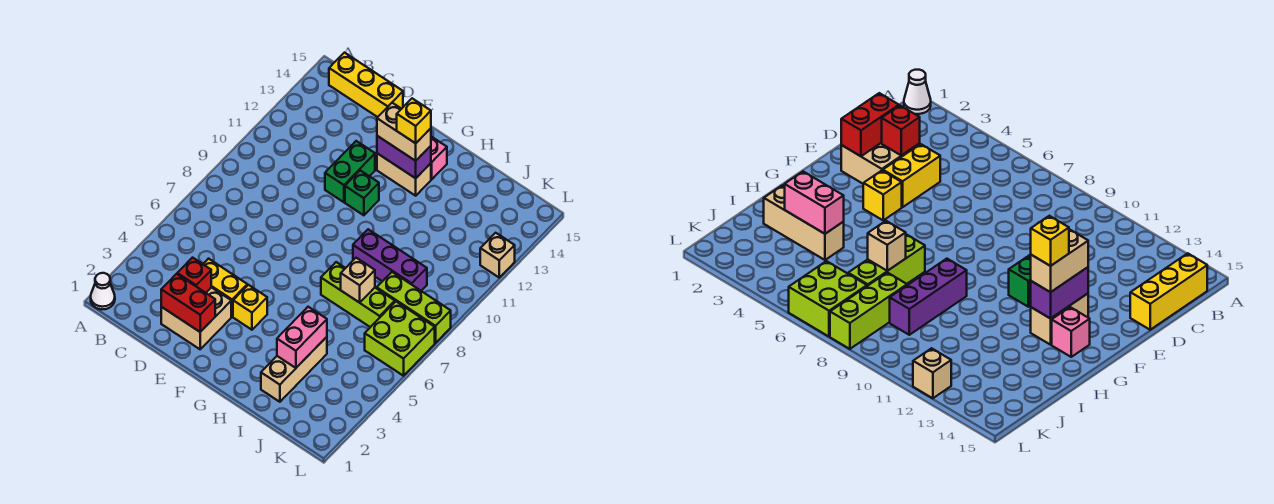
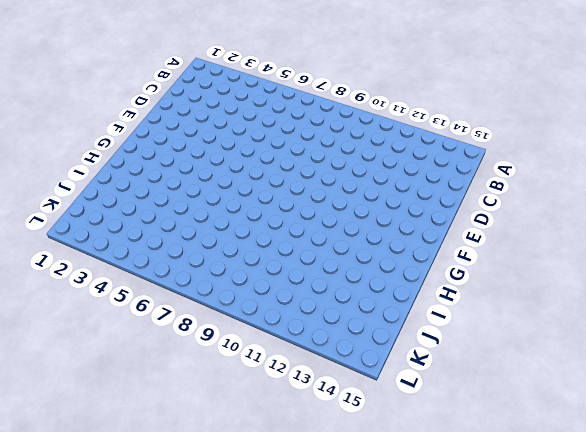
none -> white cone A1 level 1
none -> yellow brick B15:D15 level 1
none -> tan brick D2:E3 level 1

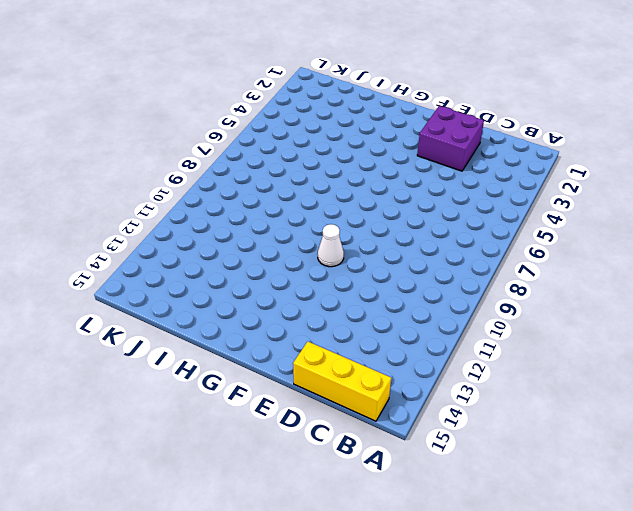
purple brick D2:E3 level 1 -> tan brick D2:E3 level 1
white cone F10 level 1 -> white cone A1 level 1
none -> yellow brick D4:E4 level 1
none -> green brick E11:E12 level 1
none -> yellow brick F4 level 1

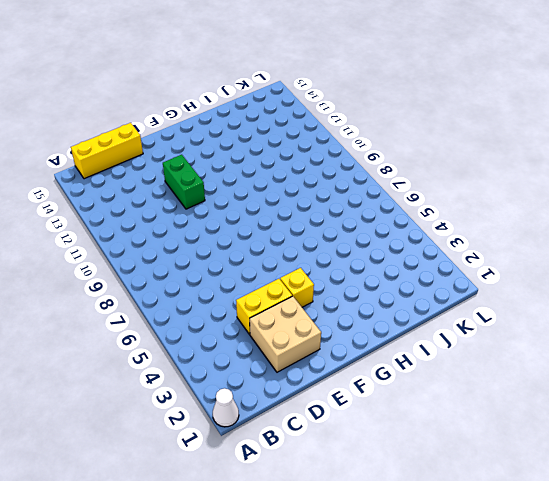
none -> green brick F11 level 1
none -> tan brick F13:G13 level 1
none -> pink brick G14 level 1

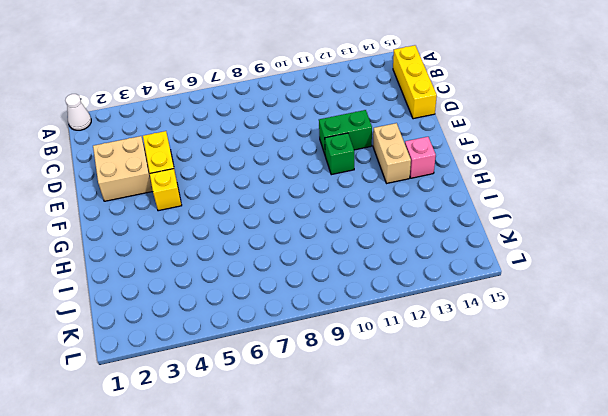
none -> lime brick H7:J7 level 1
none -> purple brick H9:J9 level 1
none -> tan brick I2:I4 level 1

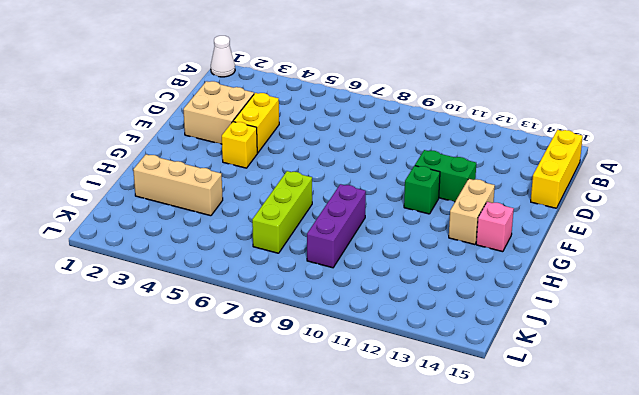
none -> lime brick J8:L8 level 1
none -> lime brick K6:L7 level 1
none -> tan brick L12 level 1

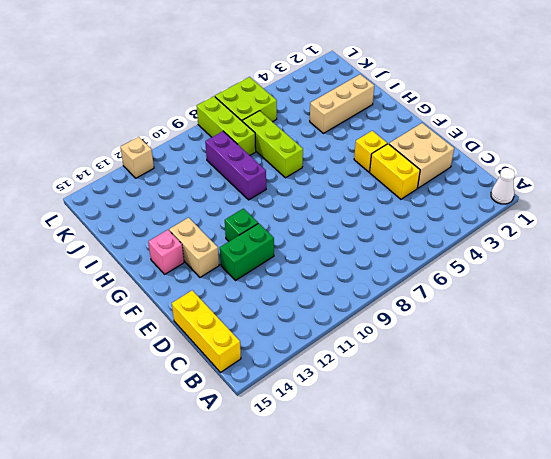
none -> red brick D2:E2 level 2
none -> red brick D3 level 2
none -> purple brick F13:G13 level 2

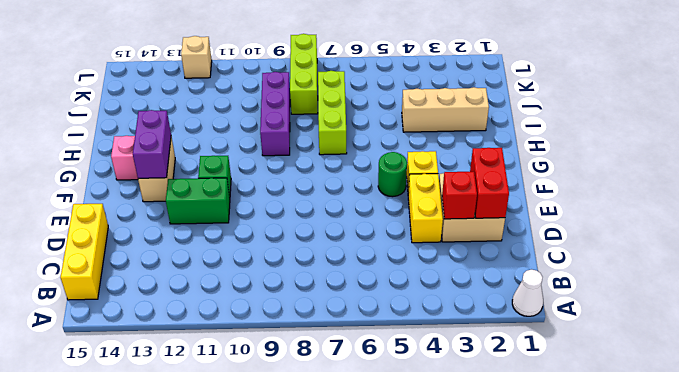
green round brick F5 level 1 -> none
none -> lime brick K6:L7 level 1
none -> pink brick I3:I4 level 2
none -> tan brick I7 level 2

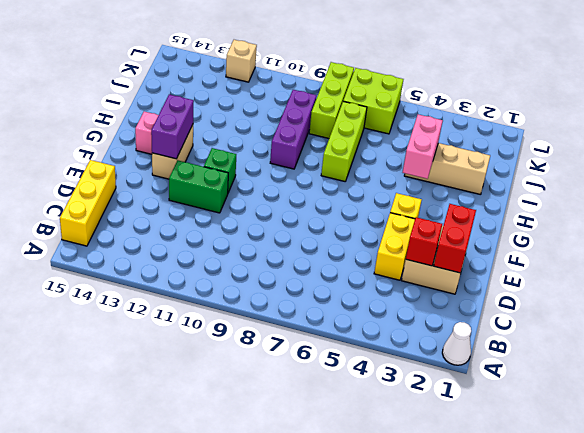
pink brick H4:I4 level 2 -> pink brick I3:I4 level 2
none -> tan brick I7 level 2
none -> tan brick F13:G13 level 3
none -> yellow brick G13 level 4

